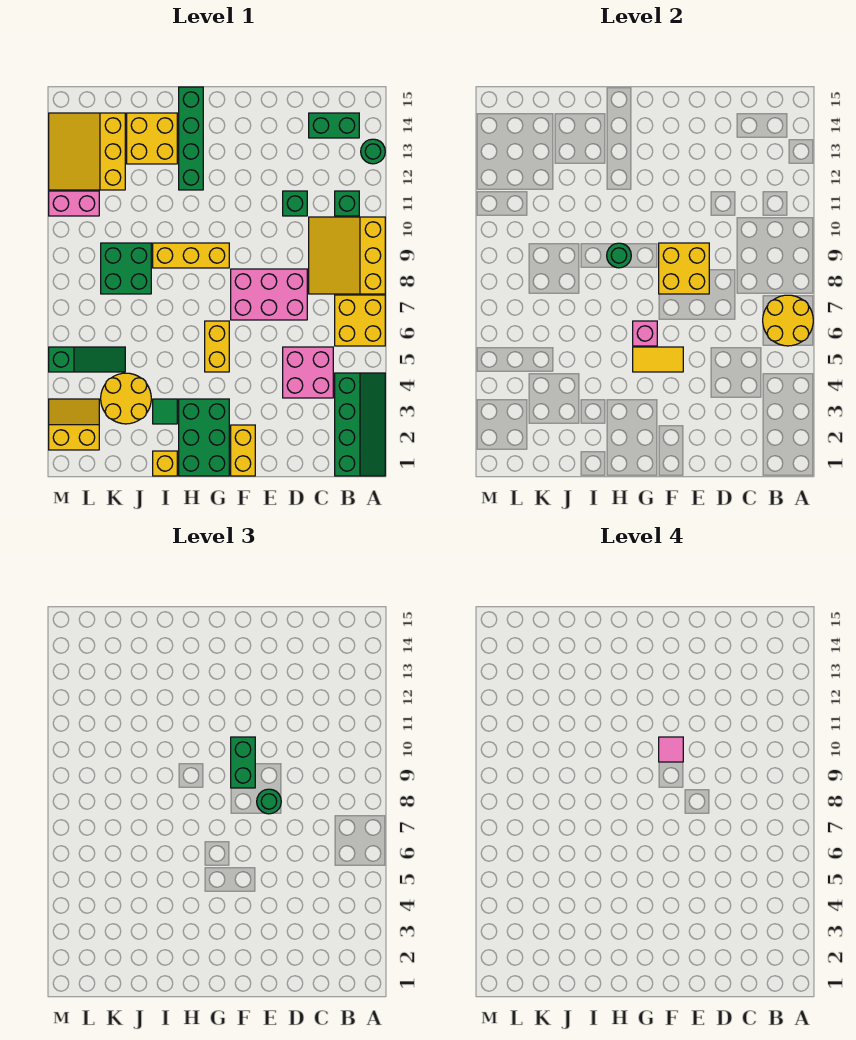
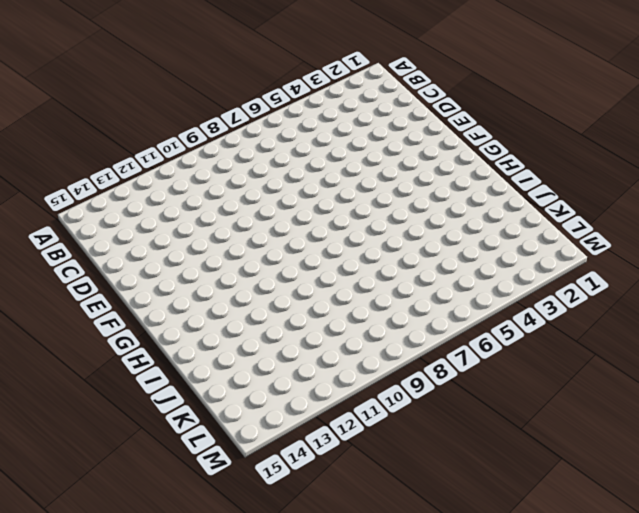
none -> green slope A1:B4 level 1 top B
none -> yellow brick A6:B7 level 1
none -> yellow slope A8:C10 level 1 top A
none -> green round brick A13 level 1

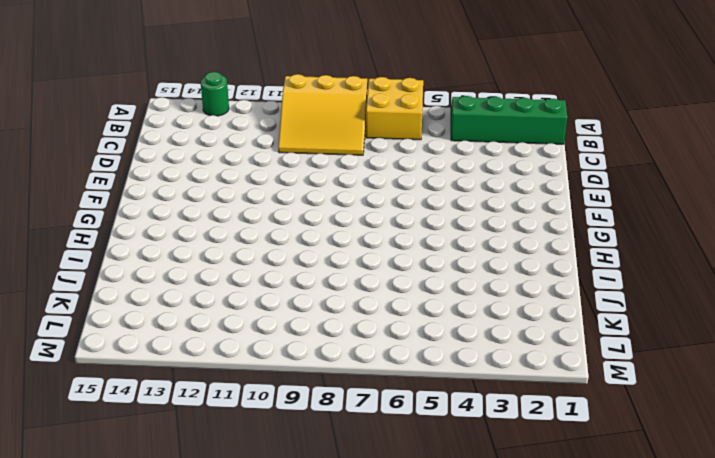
none -> green brick B11 level 1
none -> green brick B14:C14 level 1
none -> pink brick C4:D5 level 1
none -> pink brick D7:F8 level 1

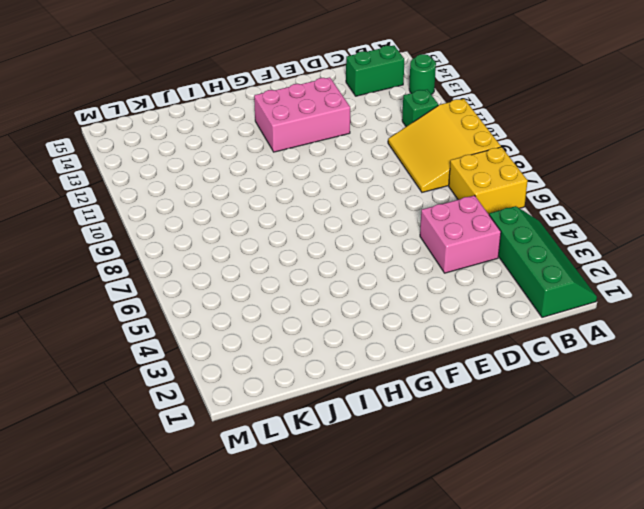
pink brick E12:G13 level 1 -> pink brick D7:F8 level 1
none -> green brick D11 level 1
none -> yellow brick F1:F2 level 1
none -> green brick G1:H3 level 1
none -> yellow brick G5:G6 level 1

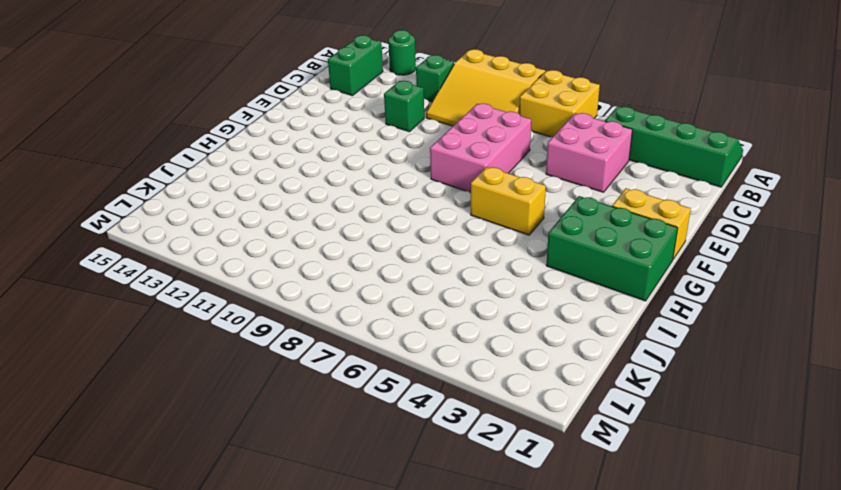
none -> yellow brick G9:I9 level 1
none -> green brick H12:H15 level 1
none -> yellow brick I1 level 1
none -> green tile I3 level 1

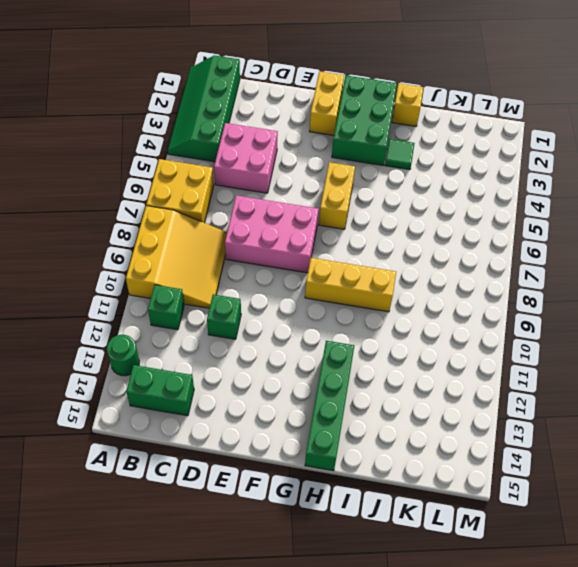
none -> yellow brick I13:J14 level 1
none -> yellow round brick J3:K4 level 1
none -> green brick J8:K9 level 1
none -> green slope K5:M5 level 1 top M

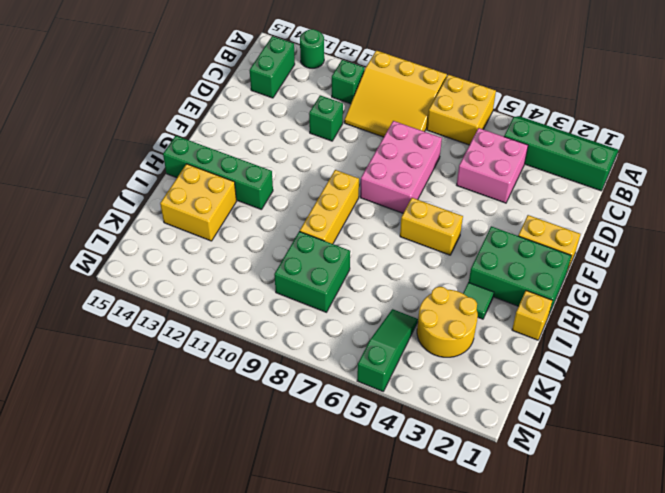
none -> yellow slope K12:M14 level 1 top K
none -> yellow slope L2:M3 level 1 top 2
none -> pink brick L11:M11 level 1
none -> yellow round brick A6:B7 level 2

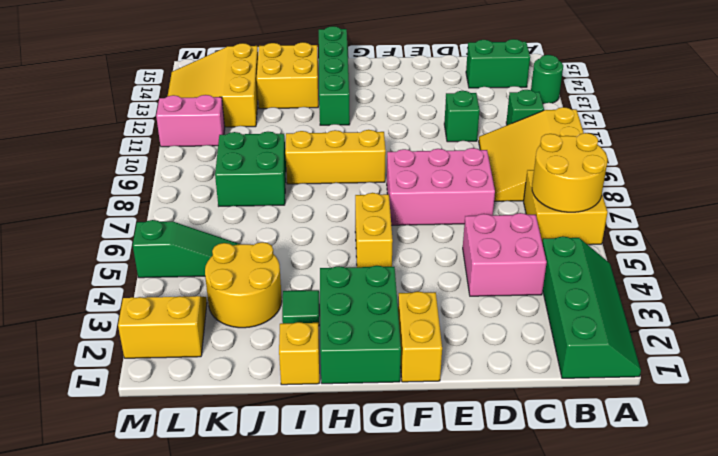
none -> yellow brick E8:F9 level 2
none -> yellow tile F5:G5 level 2
none -> pink brick G6 level 2
none -> green round brick H9 level 2

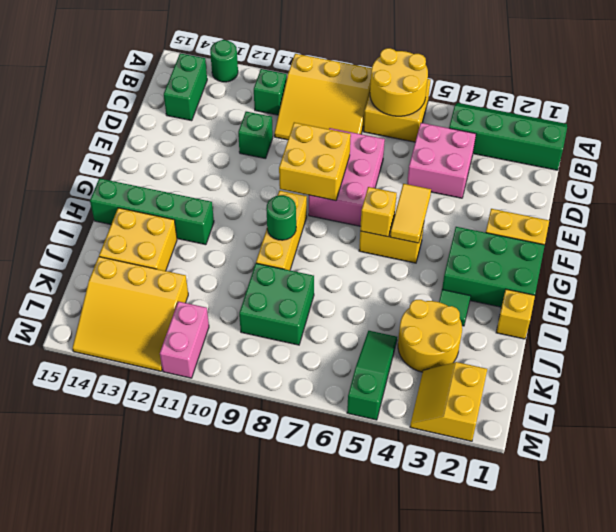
yellow brick G6 level 2 -> pink brick G6 level 2
none -> green round brick E8 level 3
none -> green brick F9:F10 level 3
none -> pink tile F10 level 4

